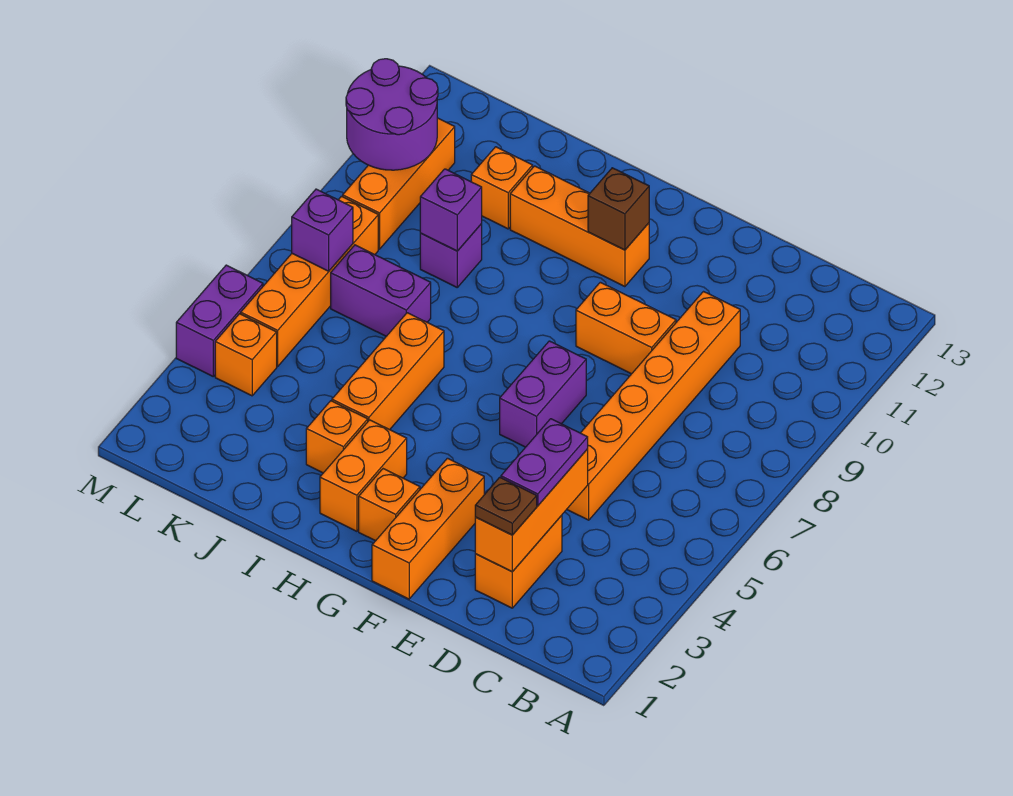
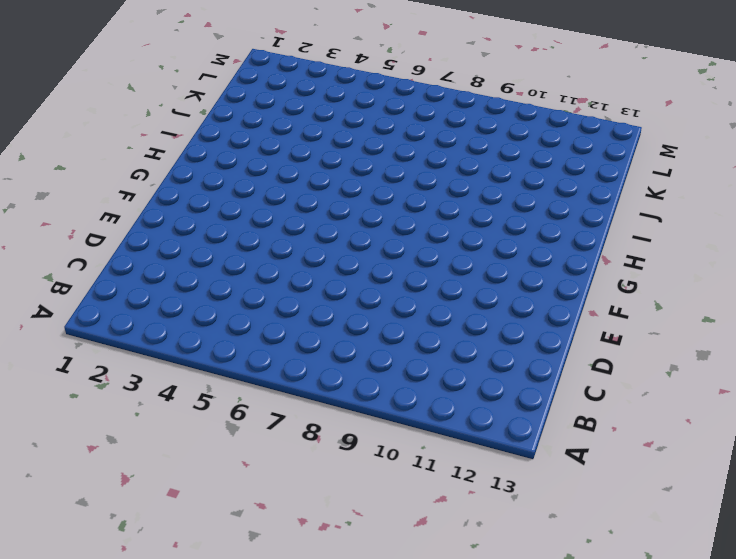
none -> orange brick D2:D3 level 1
none -> orange brick D5:D10 level 1
none -> orange brick E9:F9 level 1

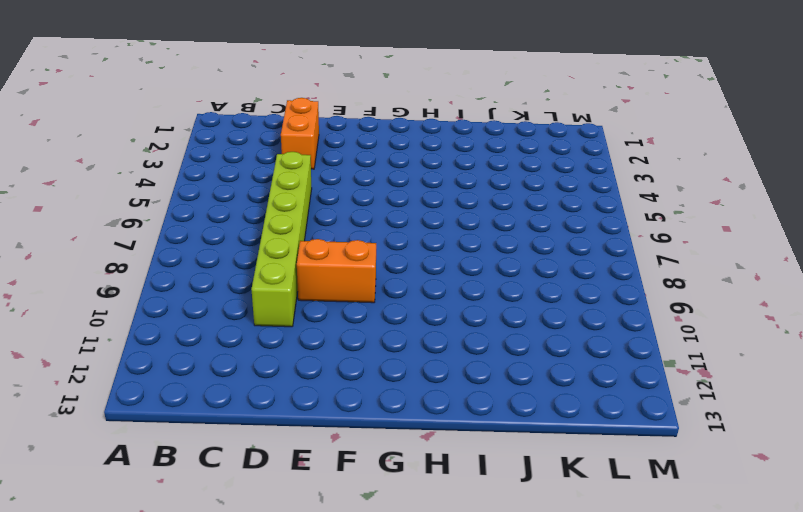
lime brick D5:D10 level 1 -> orange brick D5:D10 level 1
none -> orange brick F1:F3 level 1
none -> purple brick F6:F7 level 1
none -> orange brick G2 level 1

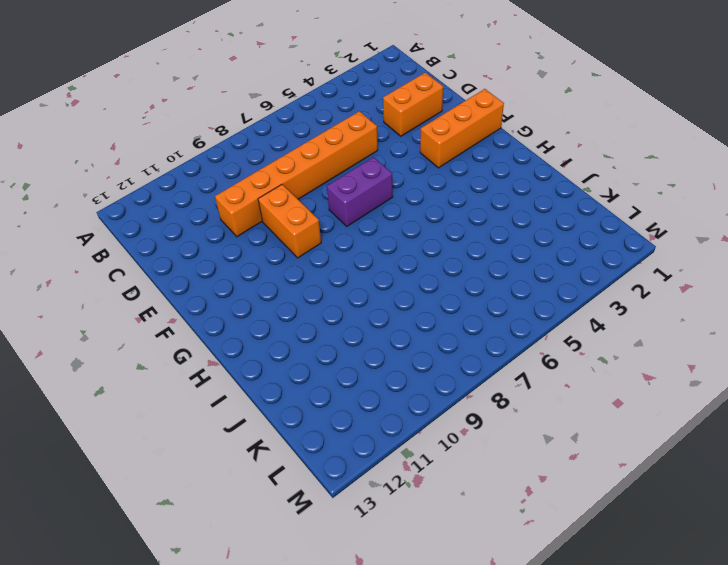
none -> orange brick G2 level 1
none -> orange brick G11:I11 level 1
none -> orange brick H2:H3 level 1

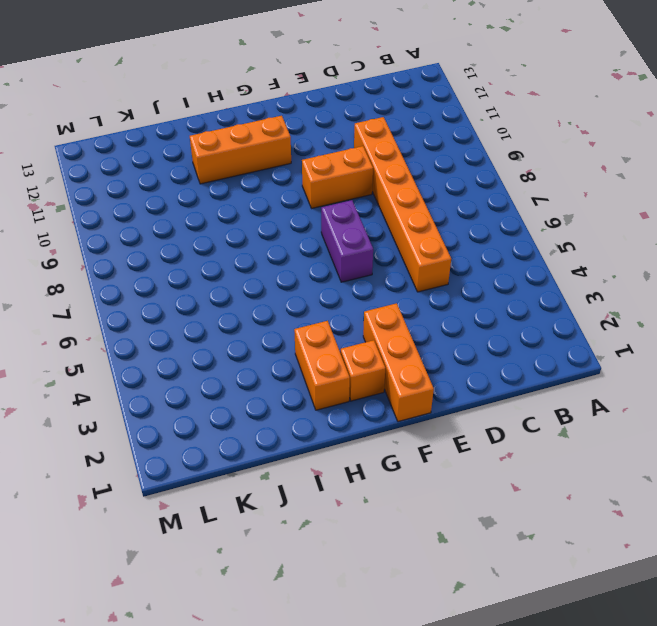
none -> orange brick D2:D3 level 1
none -> orange brick I3 level 1
none -> orange brick I4:I6 level 1

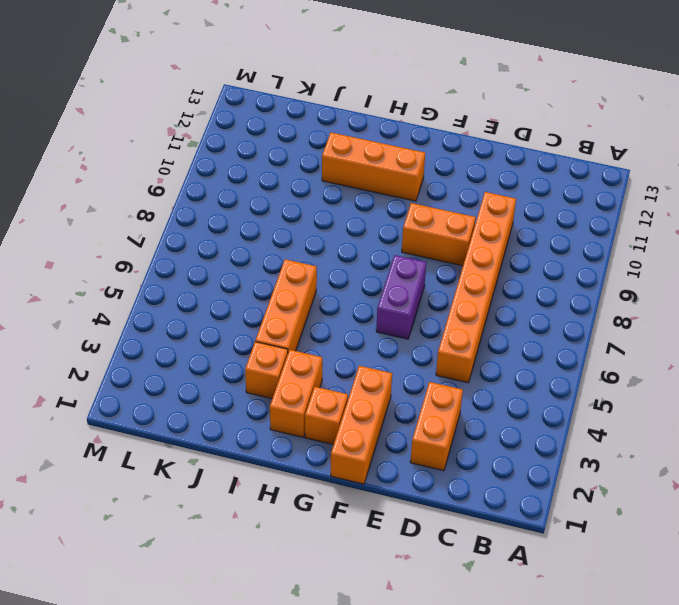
none -> purple brick J7:K7 level 1
none -> purple brick J9 level 1
none -> orange brick J11 level 1

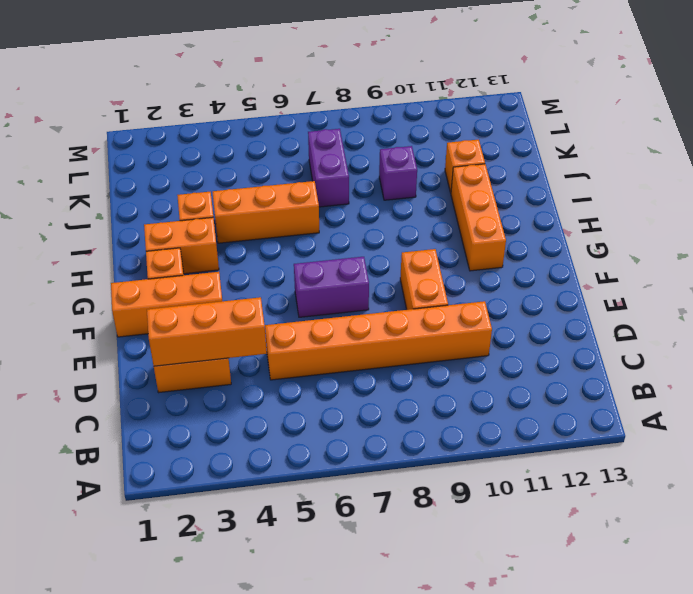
none -> orange brick L4 level 1
none -> orange brick L5:L8 level 1
none -> orange brick L9:L11 level 1

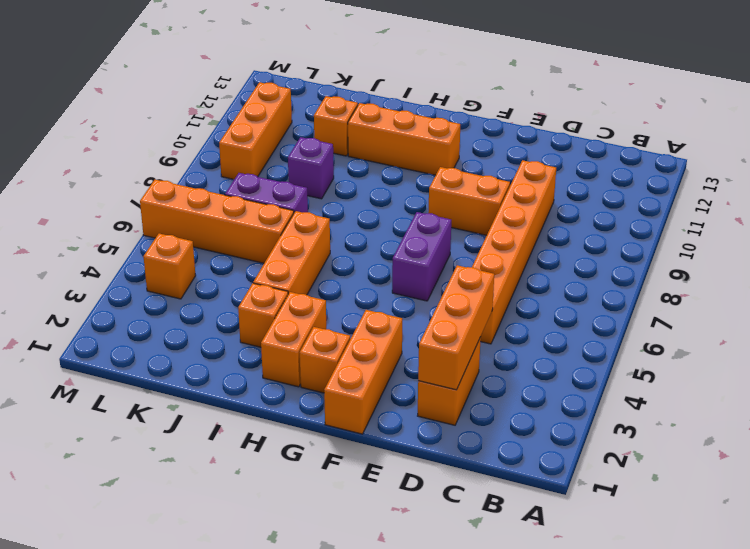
orange brick J6:M6 level 1 -> orange brick L5:L8 level 1
none -> purple brick M4:M5 level 1
none -> brown brick G11 level 2
none -> purple brick J9 level 2

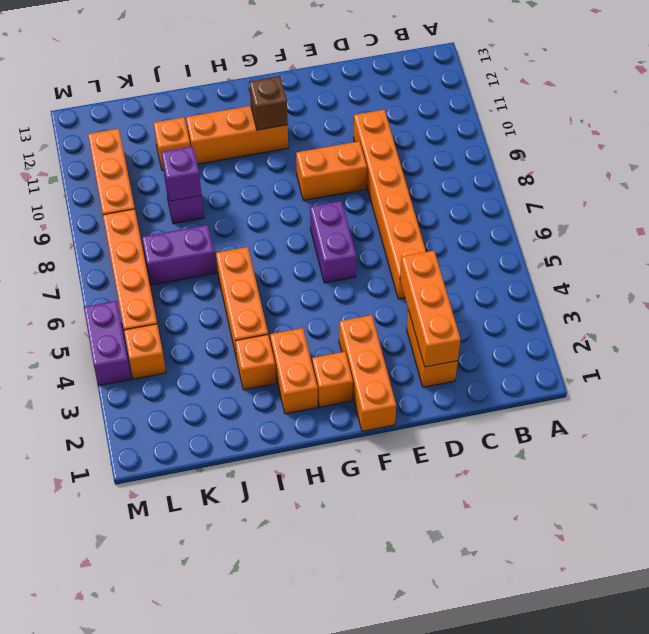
none -> purple brick L7 level 2
none -> purple round brick L10:M11 level 2
none -> brown plate D2 level 3

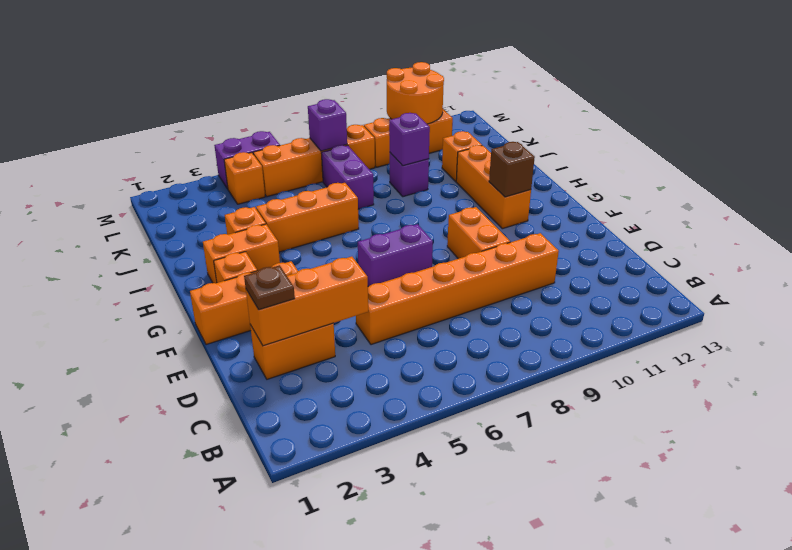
orange round brick L10:M11 level 2 -> purple round brick L10:M11 level 2
none -> purple plate D3:D4 level 3

